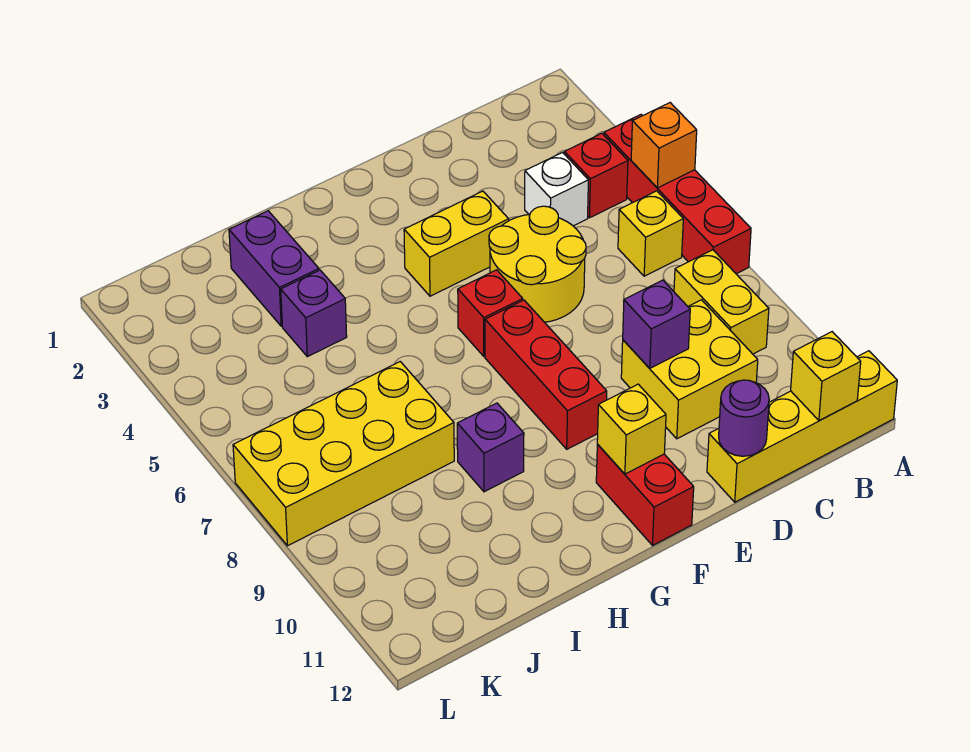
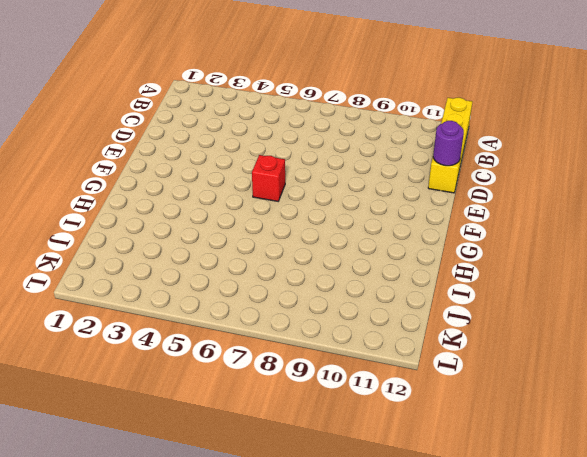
none -> red brick A4:A7 level 1
none -> red brick B4 level 1
none -> yellow brick B6 level 1

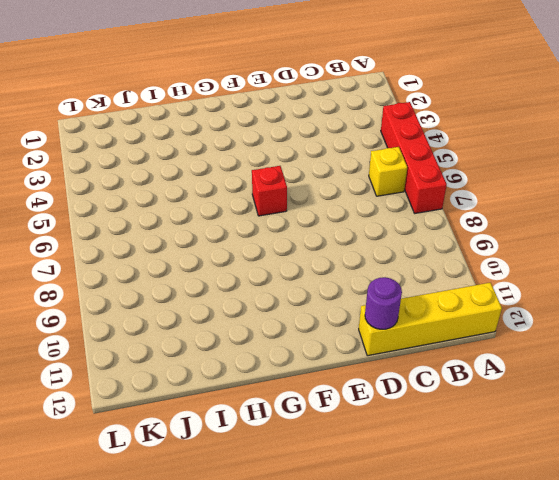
none -> red brick B4 level 1
none -> yellow brick B8:B9 level 1
none -> white brick C4 level 1

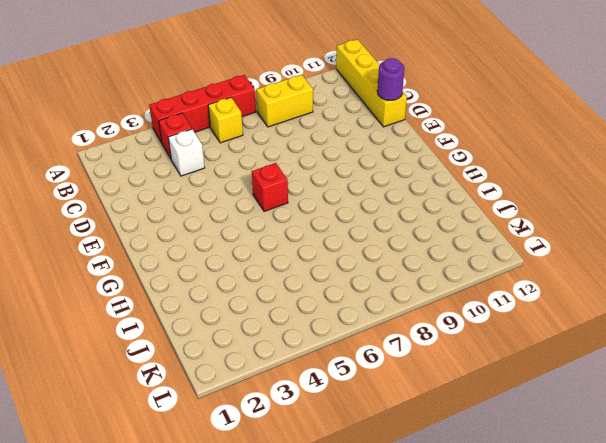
none -> yellow brick C9:D10 level 1
none -> yellow round brick D5:E6 level 1
none -> yellow brick E4:F4 level 1

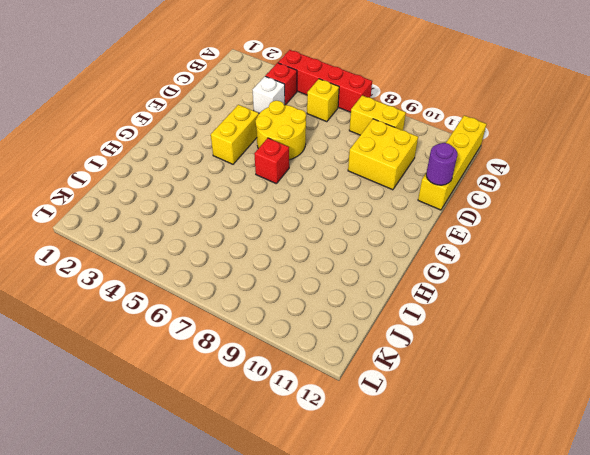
none -> red brick F7:F9 level 1
none -> red brick F11:F12 level 1
none -> purple brick H9 level 1

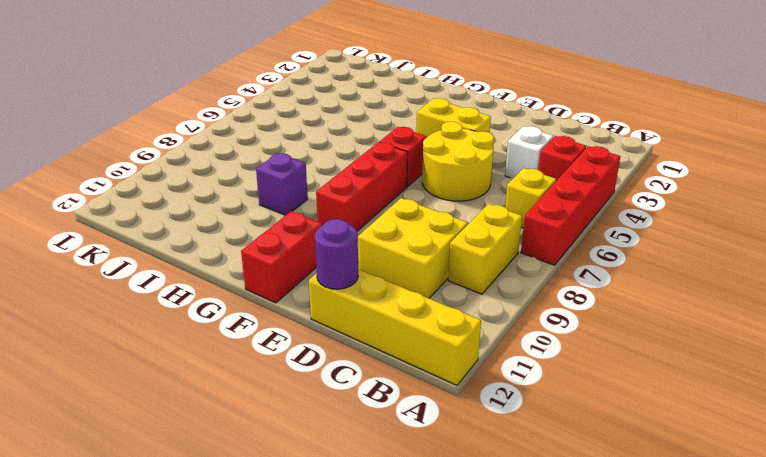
none -> purple brick I2:I3 level 1
none -> purple brick I4 level 1
none -> yellow brick I7:L8 level 1

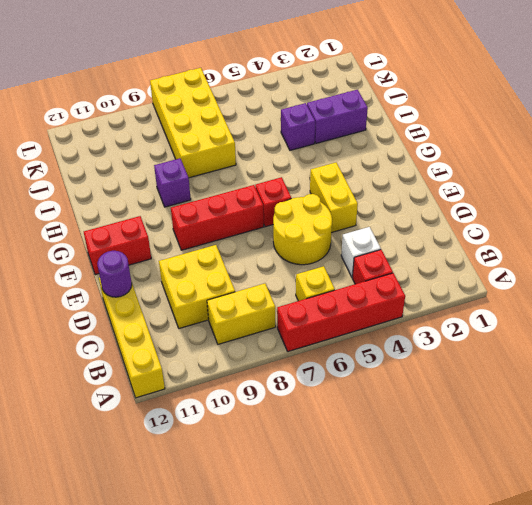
none -> orange brick A5 level 2
none -> yellow brick B12 level 2
none -> purple brick D9 level 2

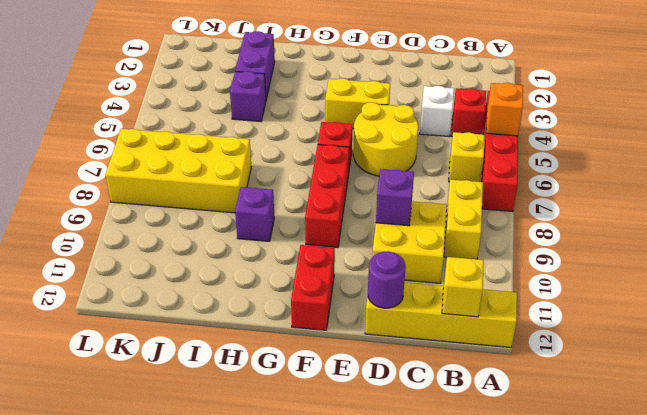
none -> yellow brick F11 level 2

